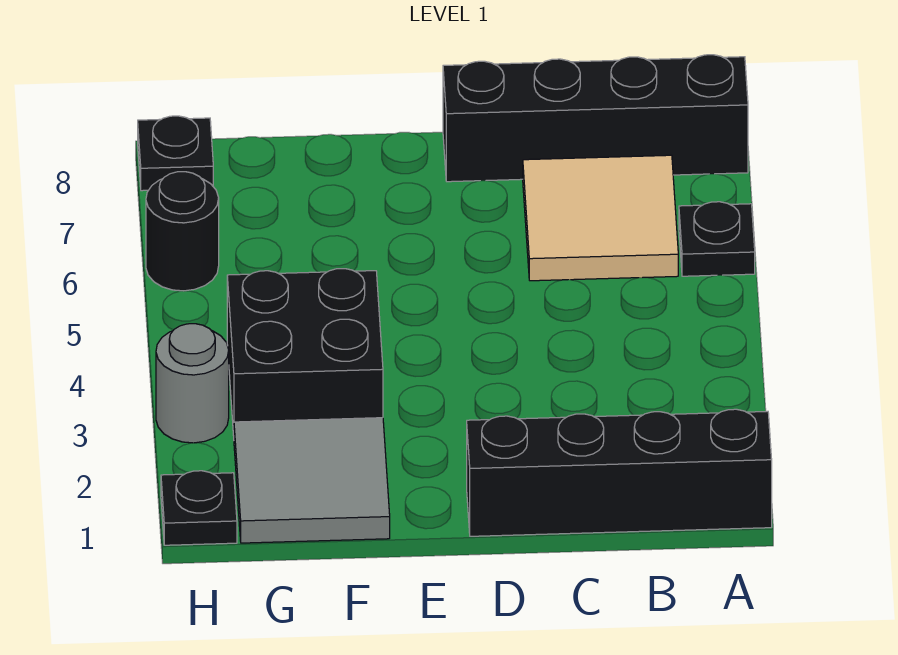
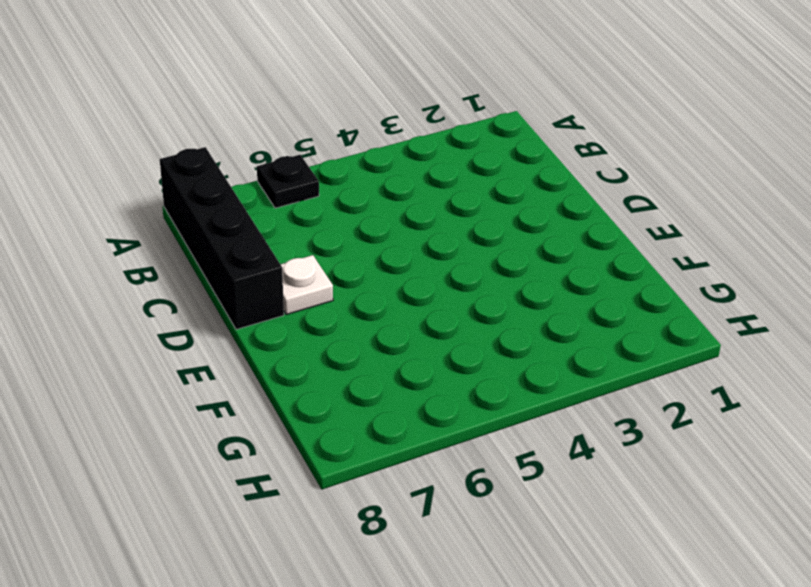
white plate D7 level 1 -> none
none -> black brick A1:D1 level 1
none -> tan tile B6:C7 level 1

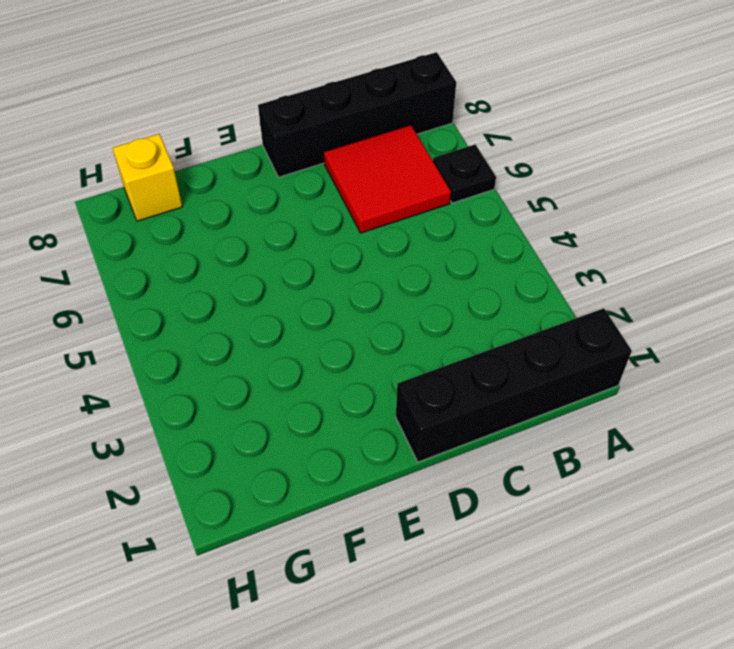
red tile B6:C7 level 1 -> tan tile B6:C7 level 1
yellow brick G8 level 1 -> none
none -> grey tile F1:G2 level 1
none -> black brick F3:G4 level 1

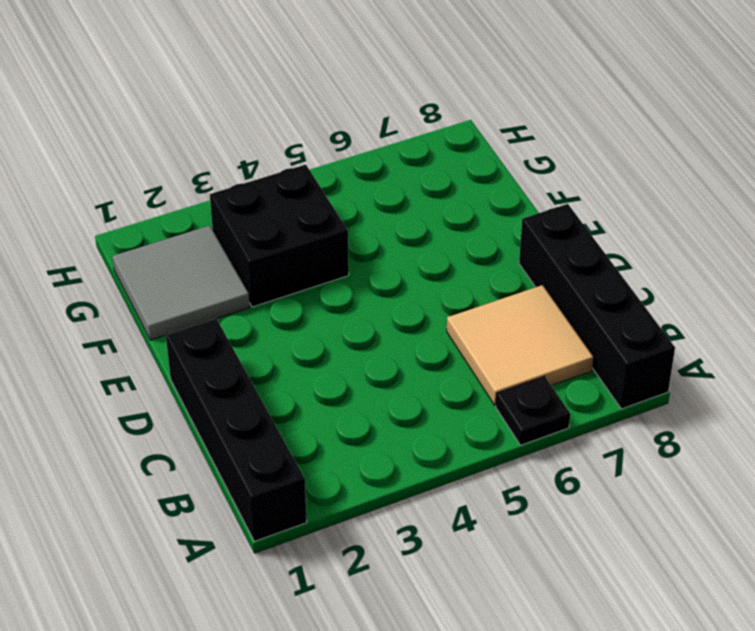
none -> black plate H1 level 1
none -> grey round brick H3 level 1

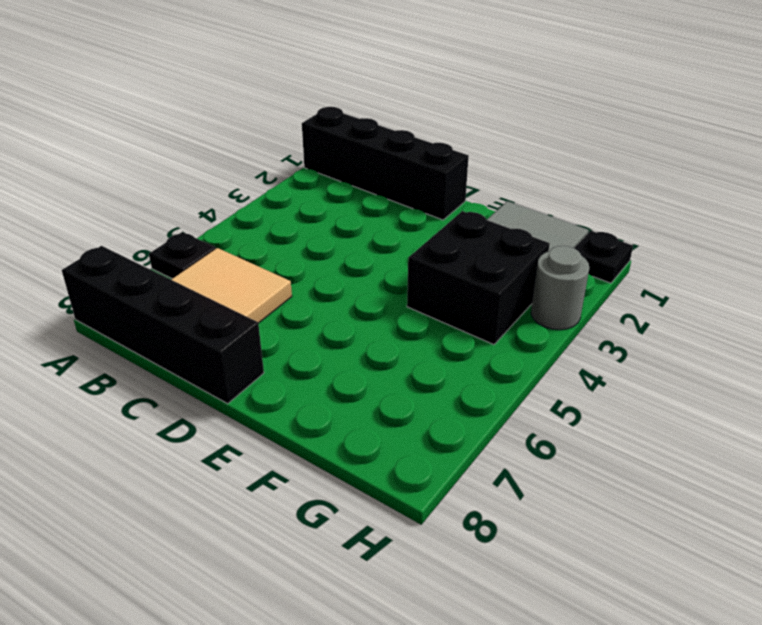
none -> black round brick H6 level 1
none -> black plate H8 level 1

